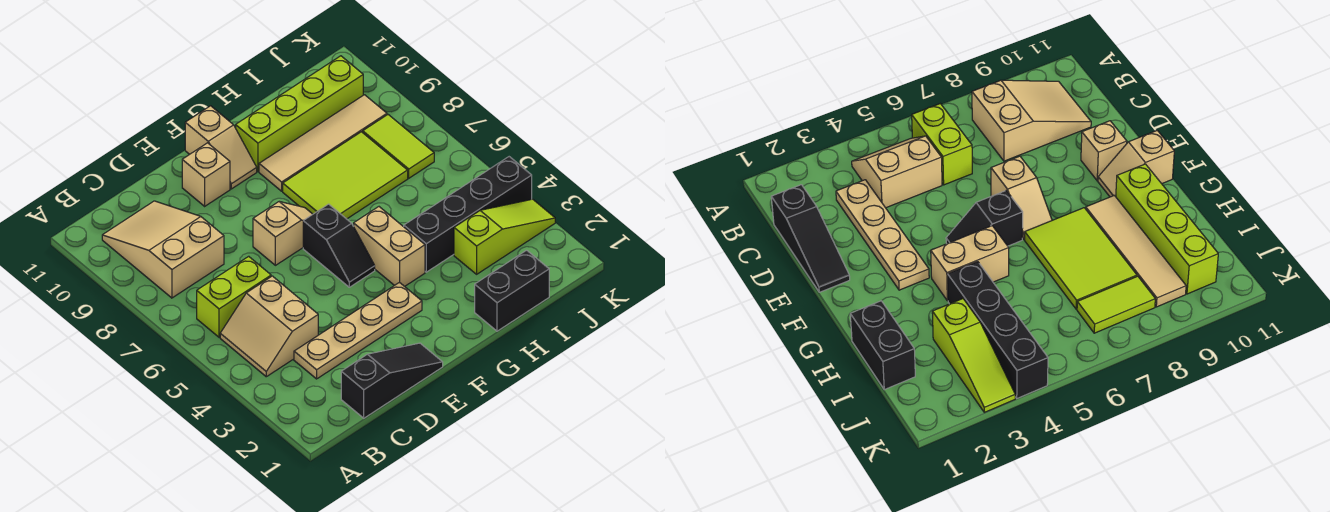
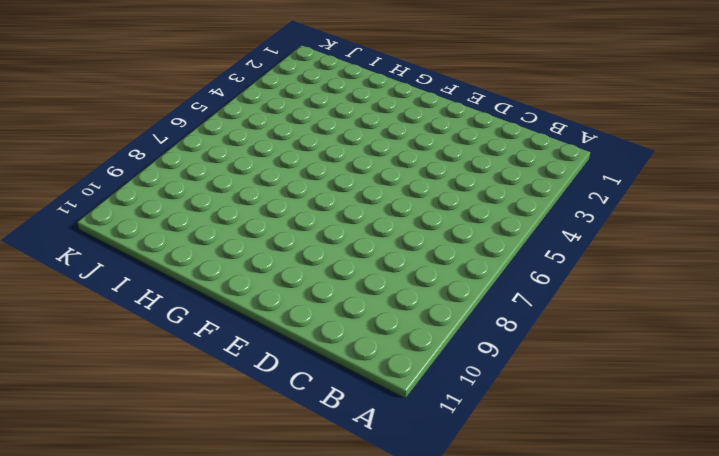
none -> tan slope B4:C5 level 1 top C
none -> lime brick B6:C6 level 1
none -> tan slope B8:C10 level 1 top 8

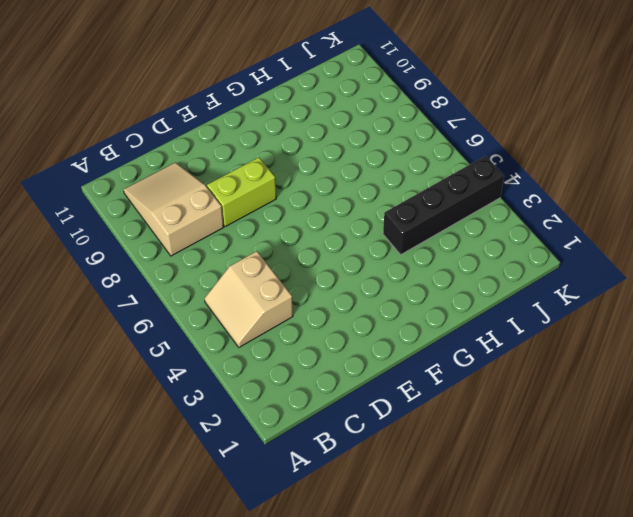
lime brick D8:E8 level 1 -> lime brick B6:C6 level 1
none -> black slope C1:E1 level 1 top C
none -> tan plate C3:F3 level 1
none -> tan slope E7:F7 level 1 top E

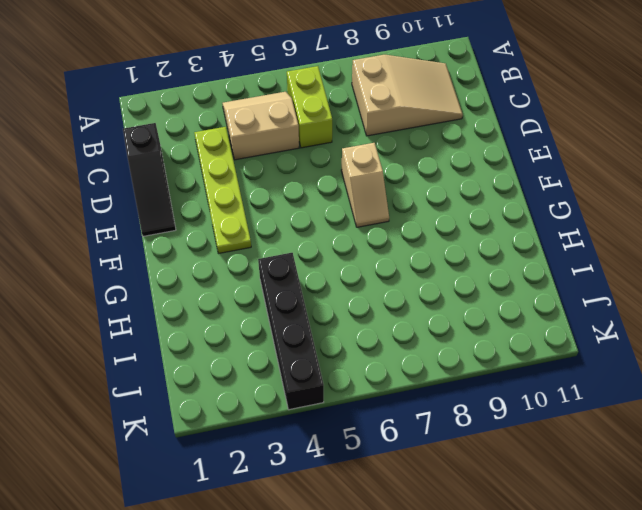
lime plate C3:F3 level 1 -> tan plate C3:F3 level 1
none -> tan brick E10 level 1
none -> black slope F5:F6 level 1 top 6
none -> tan slope F10:F11 level 1 top 11

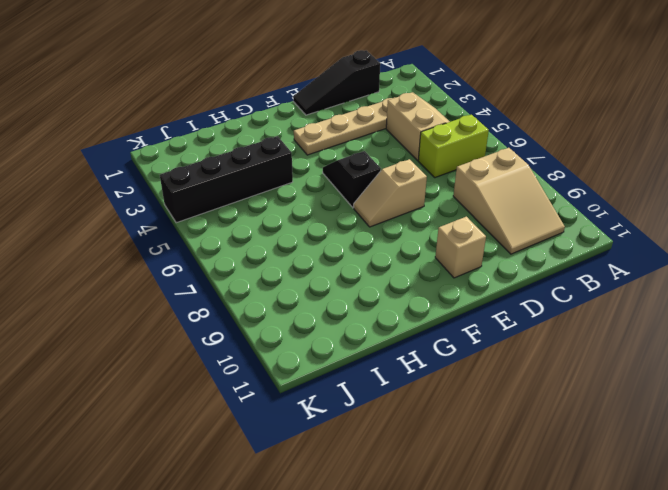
none -> tan slope F10:F11 level 1 top 11
none -> tan brick G4:G5 level 1
none -> lime tile G7:I8 level 1

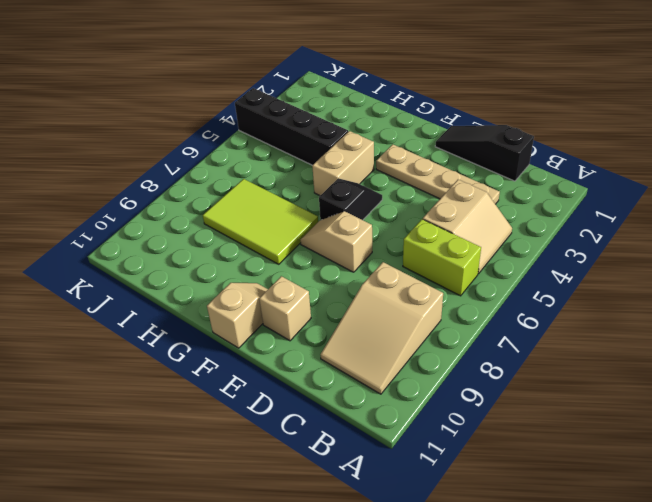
none -> tan tile G9:J9 level 1
none -> lime brick G10:J10 level 1
none -> black brick H1:I1 level 1

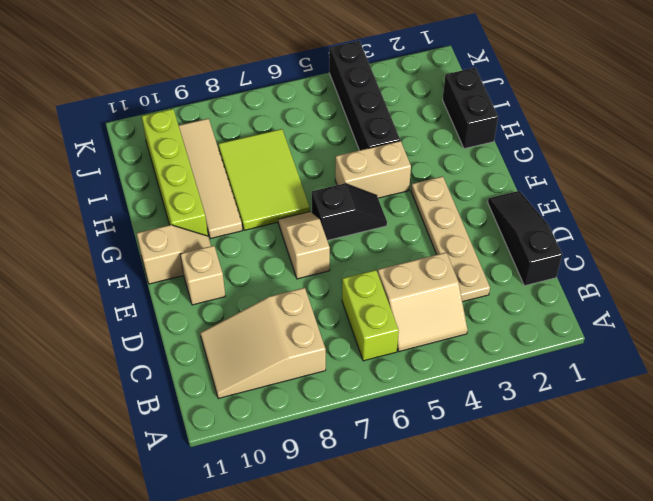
none -> lime slope I3:K3 level 1 top I
none -> lime tile J7:J8 level 1

